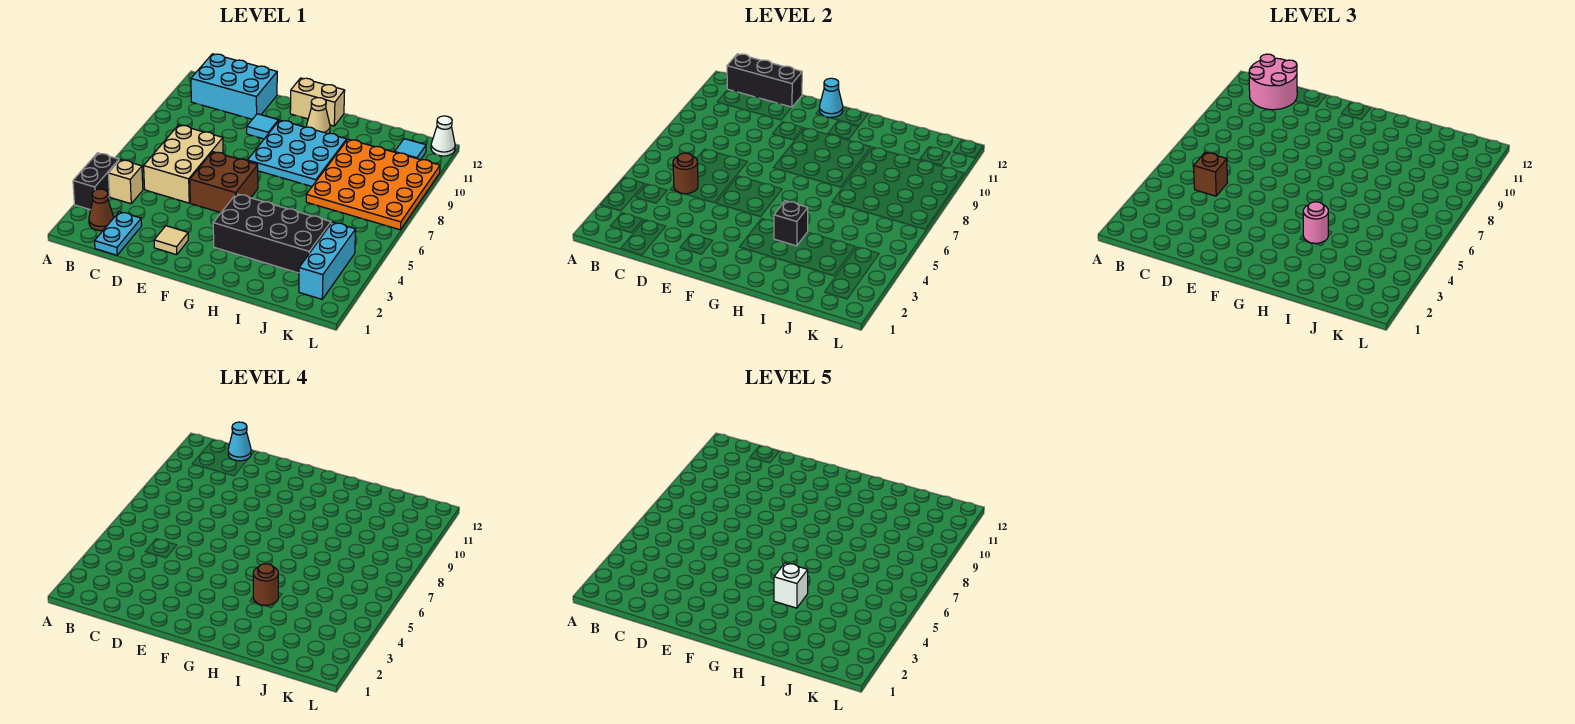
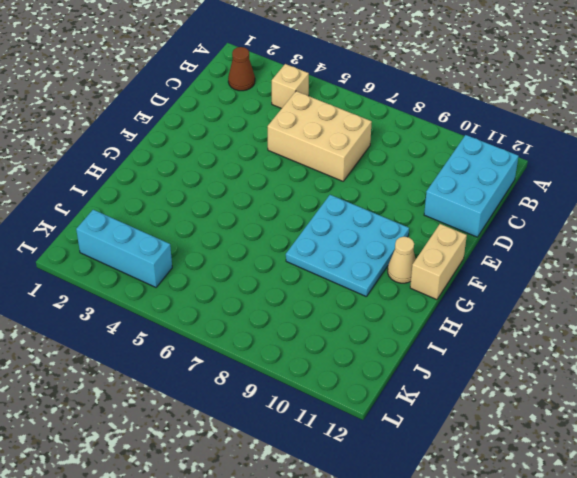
none -> black brick A3:A4 level 1
none -> cyan plate C1:C2 level 1
none -> tan tile E2 level 1

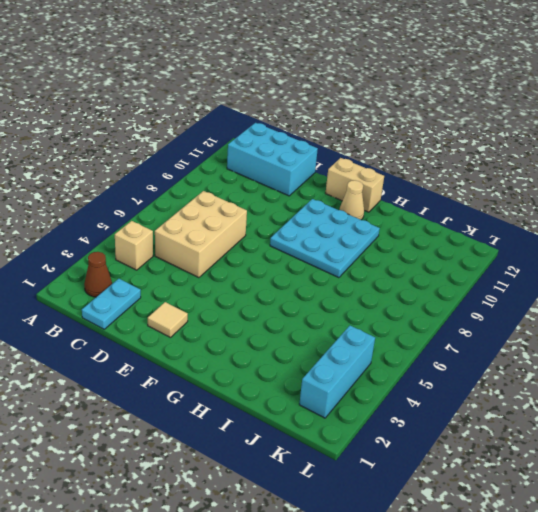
none -> black brick A3:A4 level 1
none -> brown brick E5:F6 level 1
none -> cyan tile E10 level 1

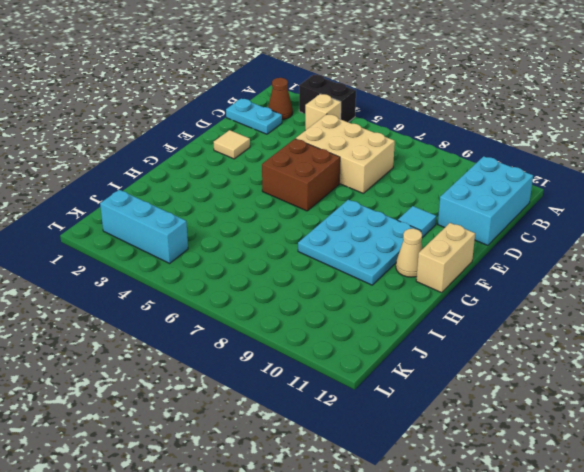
none -> black brick G3:J4 level 1
none -> orange plate I7:L10 level 1
none -> cyan tile K11 level 1

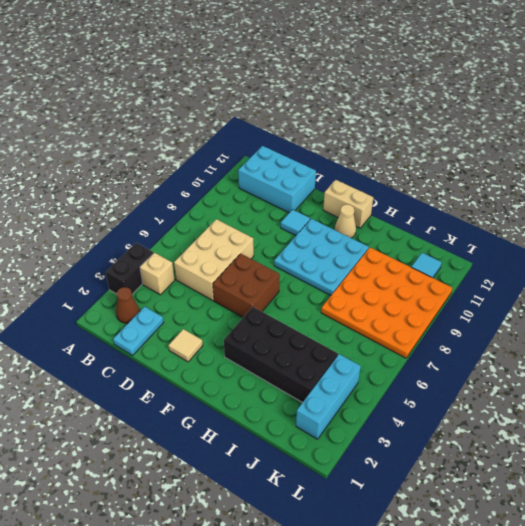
none -> white cone L12 level 1
none -> black brick B12:D12 level 2
none -> brown round brick C5 level 2

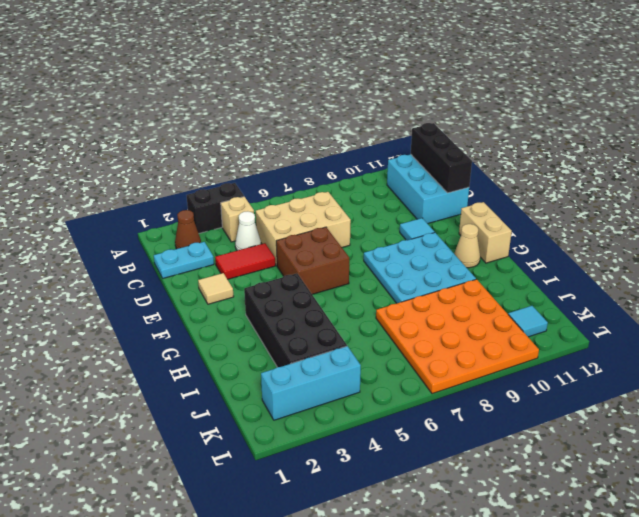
white cone C4 level 1 -> white cone L12 level 1
red tile D3:D4 level 1 -> none
none -> brown round brick C5 level 2
none -> cyan cone F12 level 2
none -> black brick H4 level 2

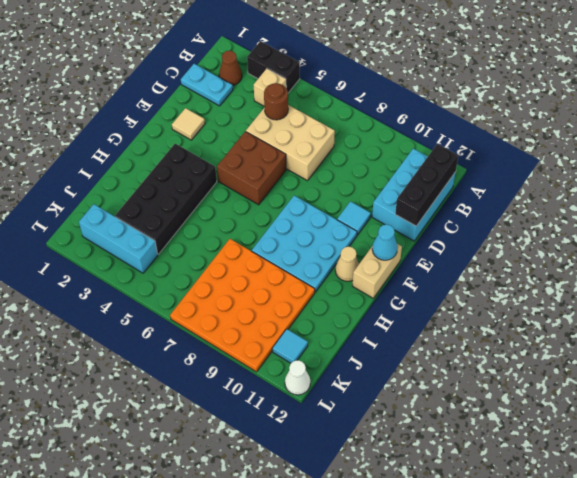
none -> black brick H4 level 2
none -> pink round brick B11:C12 level 3
none -> brown brick C5 level 3

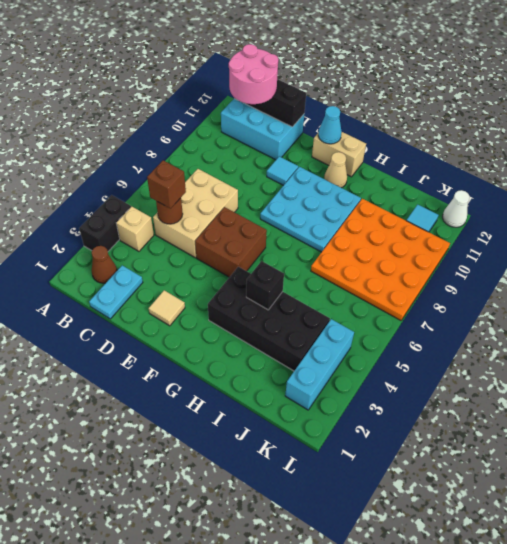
none -> pink round brick H4 level 3
none -> cyan cone C12 level 4
none -> brown round brick H4 level 4

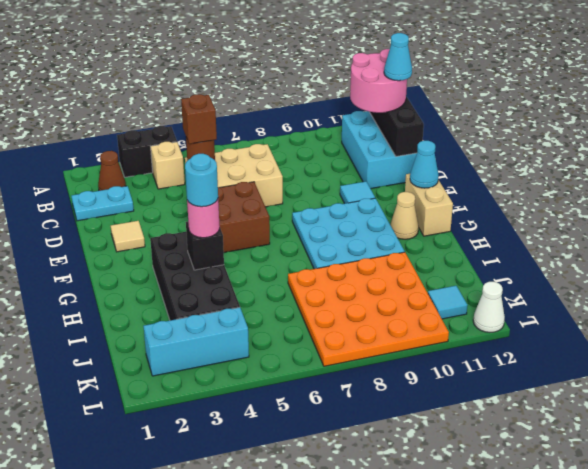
cyan round brick H4 level 4 -> brown round brick H4 level 4
none -> white brick H4 level 5

